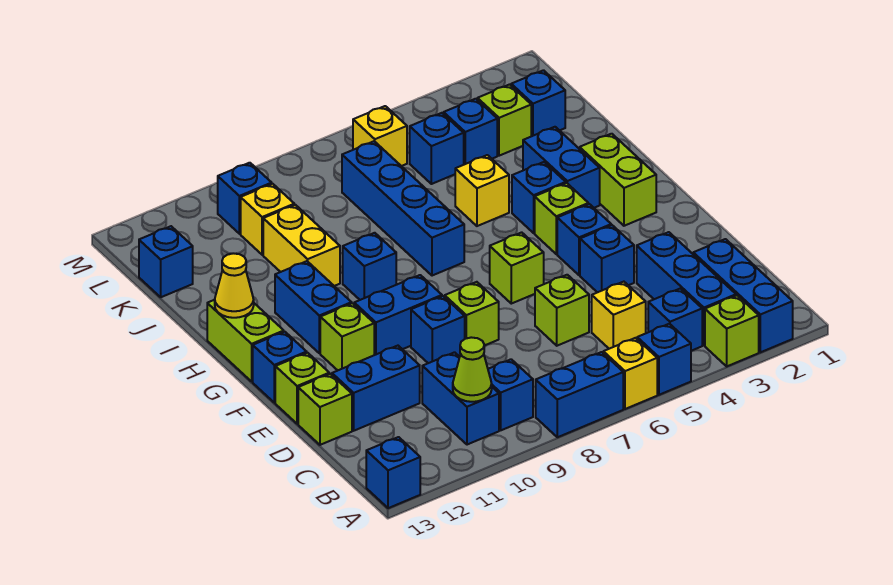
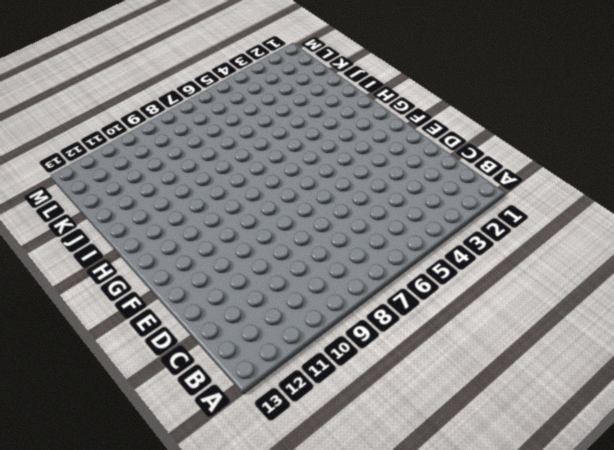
none -> blue brick A2:C2 level 1
none -> lime brick A3 level 1
none -> blue brick A5 level 1
none -> yellow brick A6 level 1

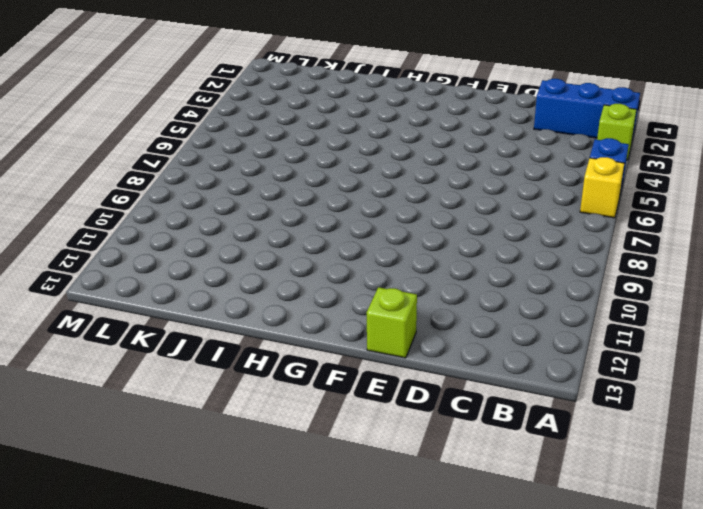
none -> blue brick A7:A8 level 1
none -> blue brick A13 level 1
none -> blue brick B3:D3 level 1
none -> blue brick B4 level 1

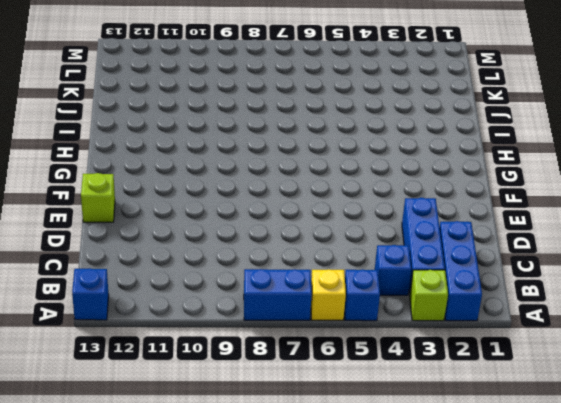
none -> blue brick B9 level 1
none -> blue brick B10:C10 level 1
none -> yellow brick C5 level 1
none -> lime brick D6 level 1

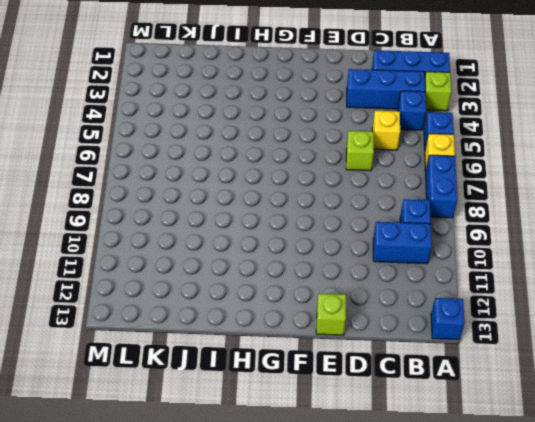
none -> blue brick D11:D12 level 1
none -> lime brick D13 level 1
none -> blue brick E4 level 1
none -> lime brick E8 level 1

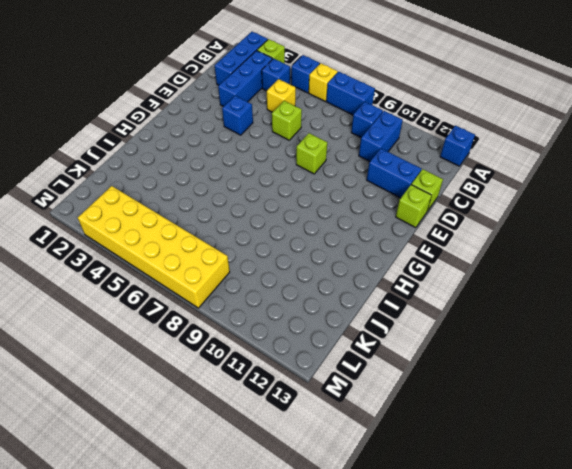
yellow brick L3:M8 level 1 -> yellow brick L6 level 1
none -> blue brick E9 level 1
none -> blue brick F4 level 1
none -> lime brick F6 level 1
none -> blue brick F9:F10 level 1

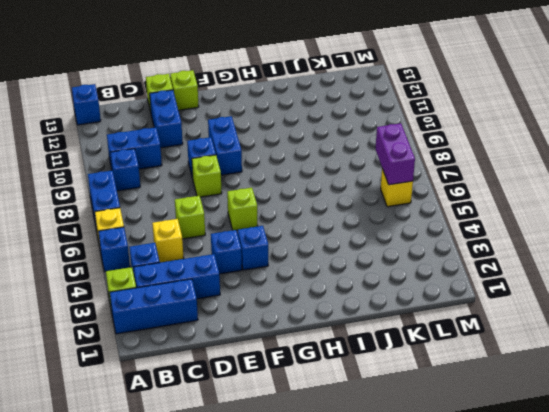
purple brick L6:L7 level 2 -> none
none -> lime brick F11 level 1
none -> blue brick F13 level 1
none -> lime brick G2:H2 level 1
none -> lime brick G4 level 1

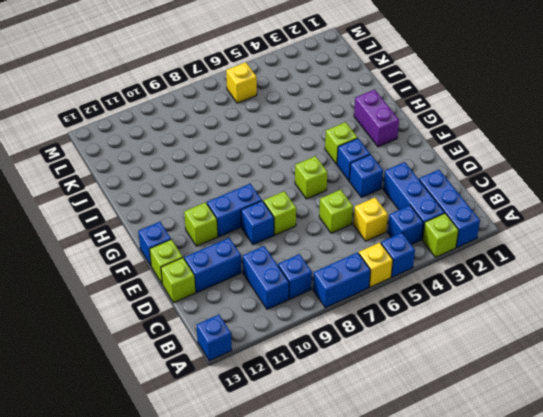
purple brick G2:H2 level 1 -> lime brick G2:H2 level 1
none -> blue brick G11:H11 level 1
none -> lime brick G13:H13 level 1
none -> blue brick H3:I3 level 1
none -> blue brick H4 level 1

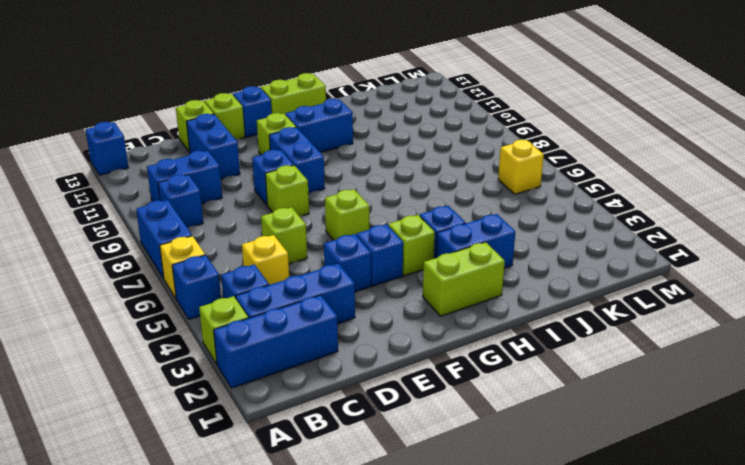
none -> blue brick H7:K7 level 1
none -> blue brick H9 level 1
none -> yellow brick I5 level 1
none -> yellow brick I10:J10 level 1

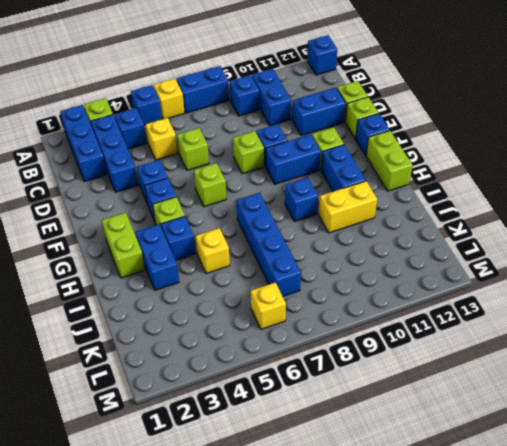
yellow brick I10:I11 level 1 -> yellow brick I10:J10 level 1
none -> blue brick K2 level 1
none -> lime brick K3 level 1
none -> blue brick K4 level 1
none -> blue brick K5 level 1

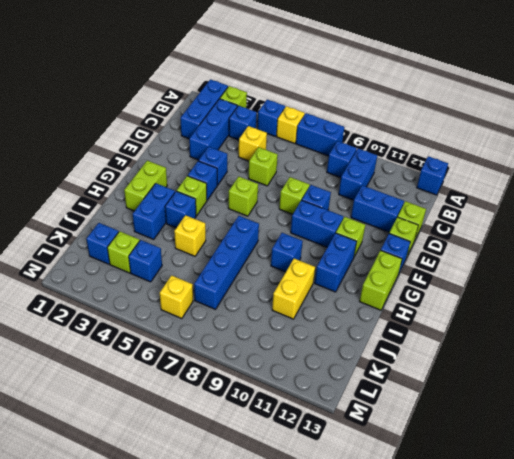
none -> blue brick K5 level 1
none -> yellow brick K10 level 1
none -> blue brick K13 level 1
none -> blue brick L10 level 1

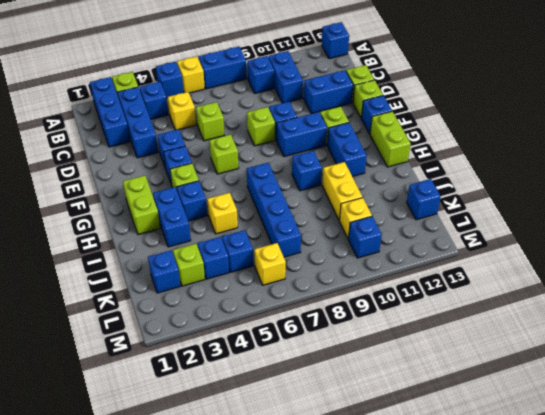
none -> lime cone B10 level 2
none -> yellow cone H13 level 2

